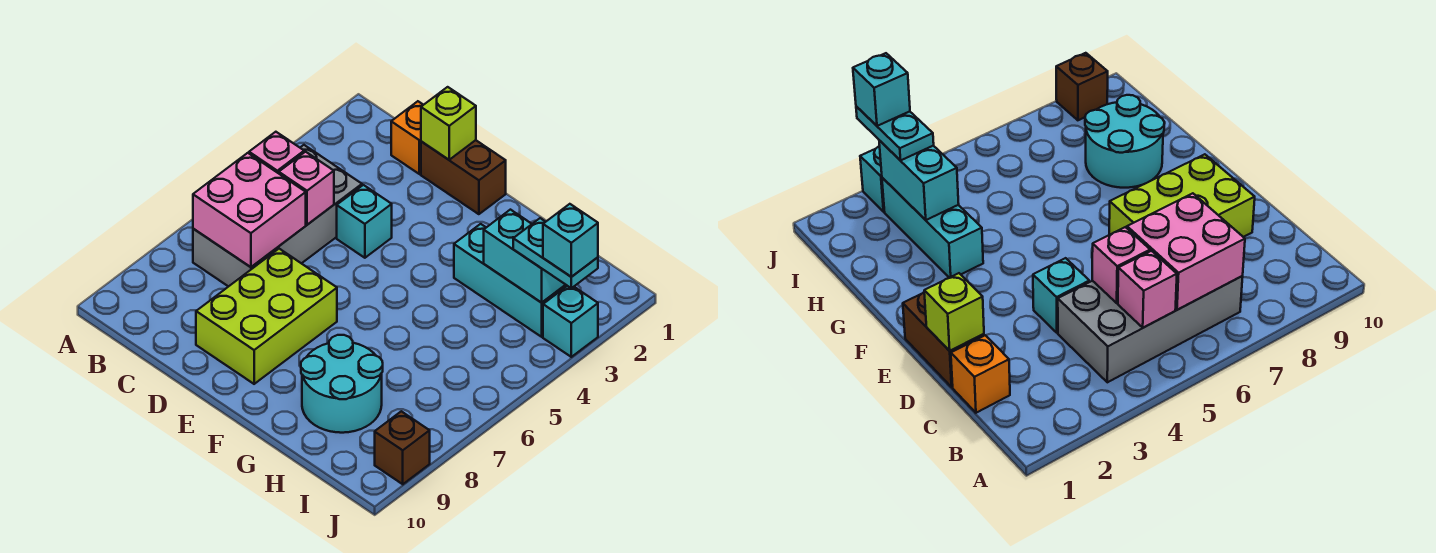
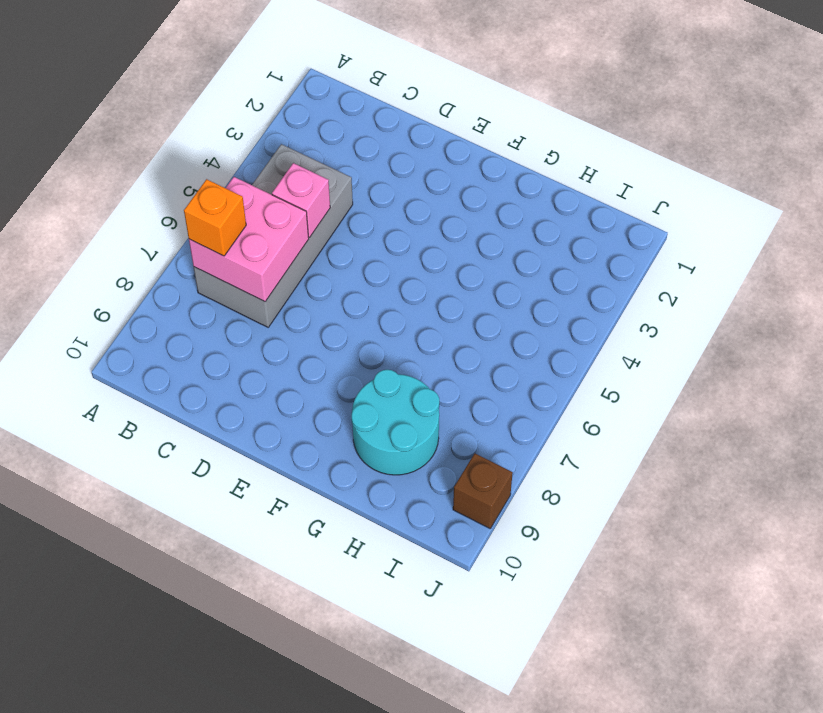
orange brick B7 level 3 -> orange brick C1 level 1
none -> brown brick D1:E1 level 1
none -> cyan brick D4 level 1
none -> lime brick D7:E9 level 1

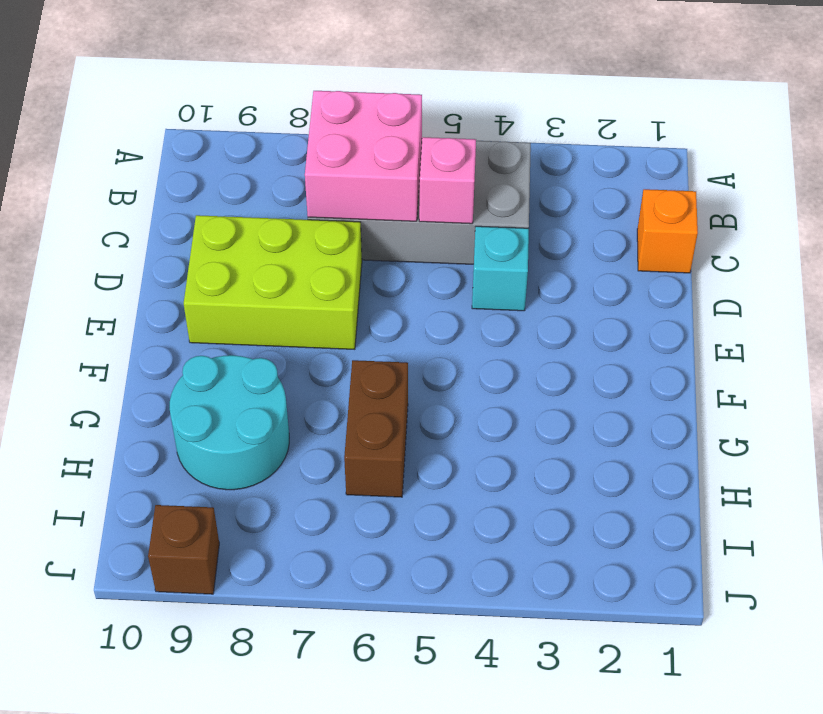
brown brick G6:H6 level 1 -> brown brick D1:E1 level 1
none -> cyan brick G3:I3 level 1
none -> cyan brick J3 level 1
none -> pink brick B5 level 2

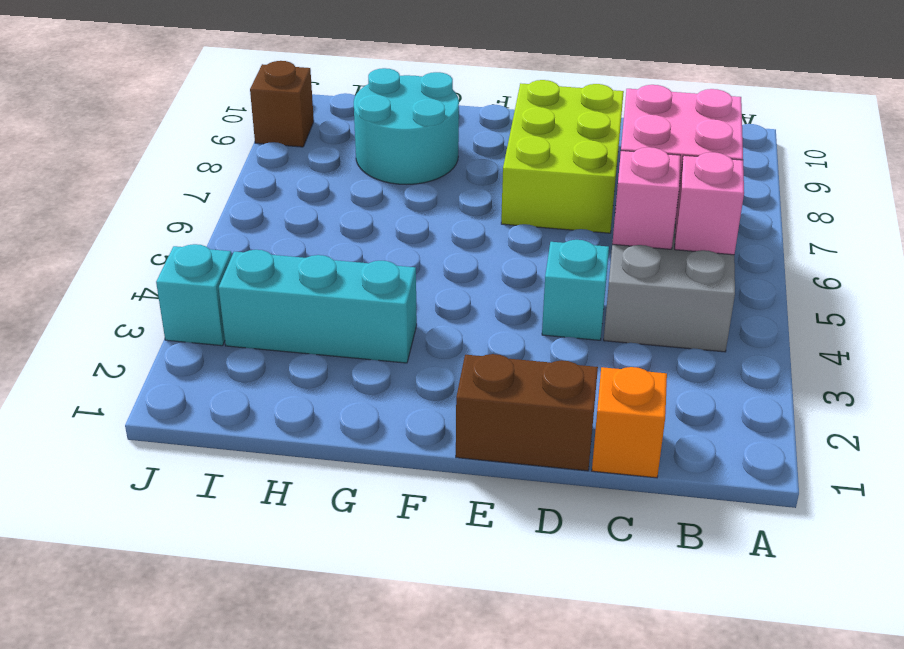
none -> lime brick D1 level 2
none -> cyan brick H3:I3 level 2
none -> cyan plate I3:J3 level 3

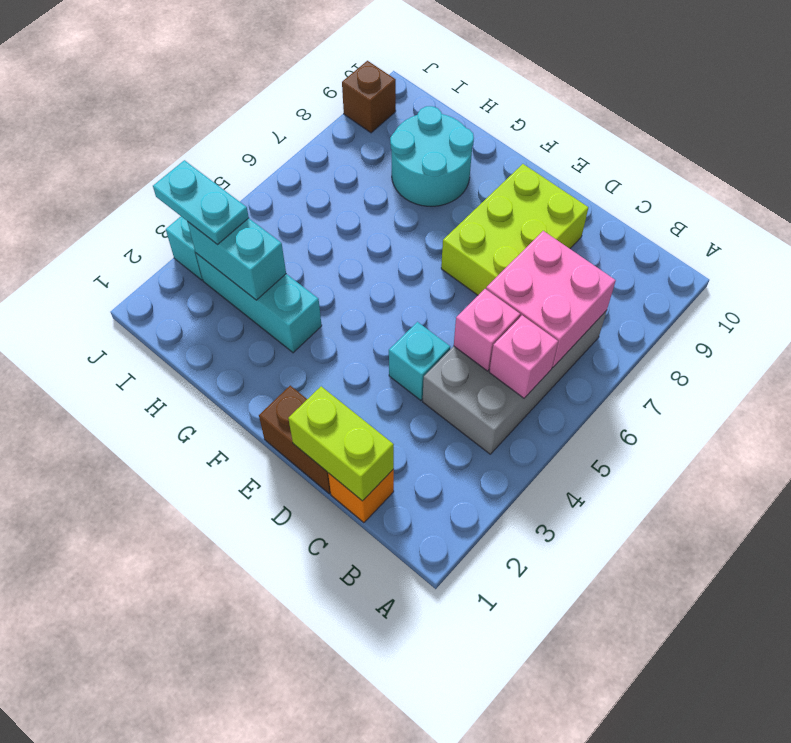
lime brick C1:D1 level 2 -> lime brick D1 level 2
none -> cyan brick J3 level 4

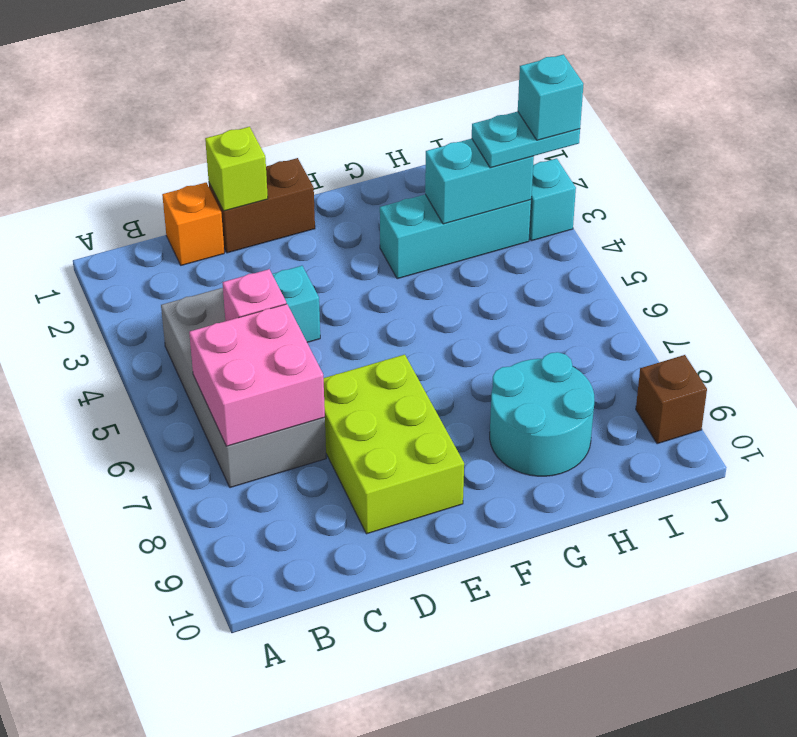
none -> pink brick B5 level 2

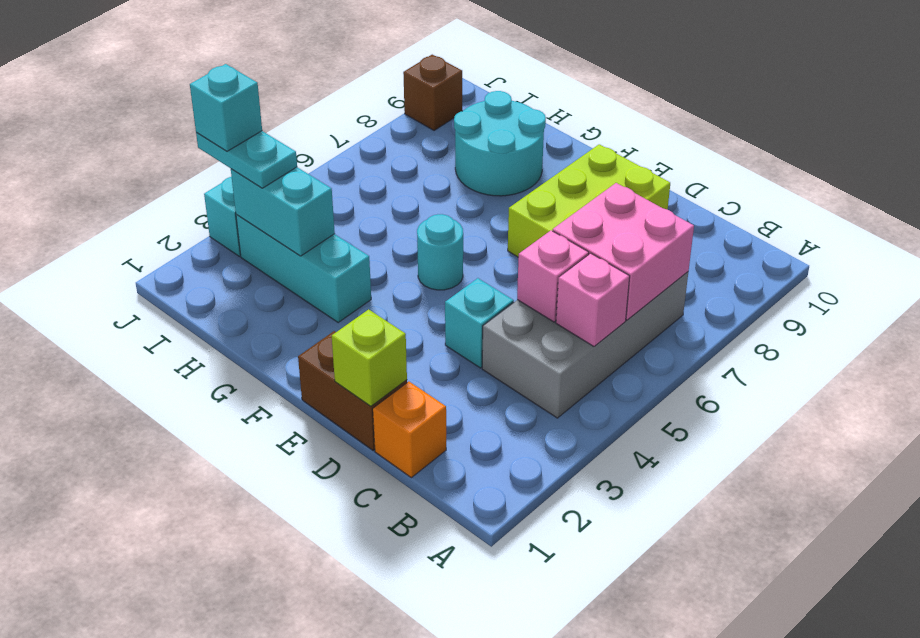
cyan round brick F5 level 1 -> none

